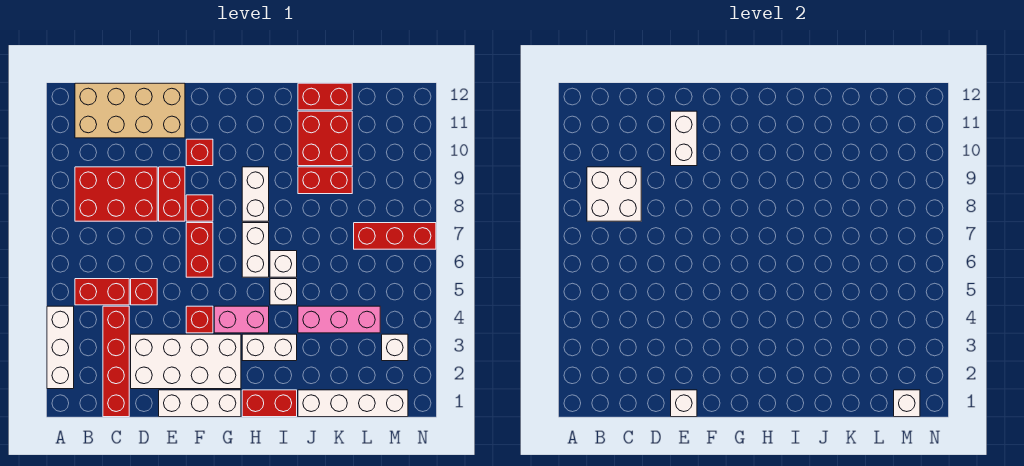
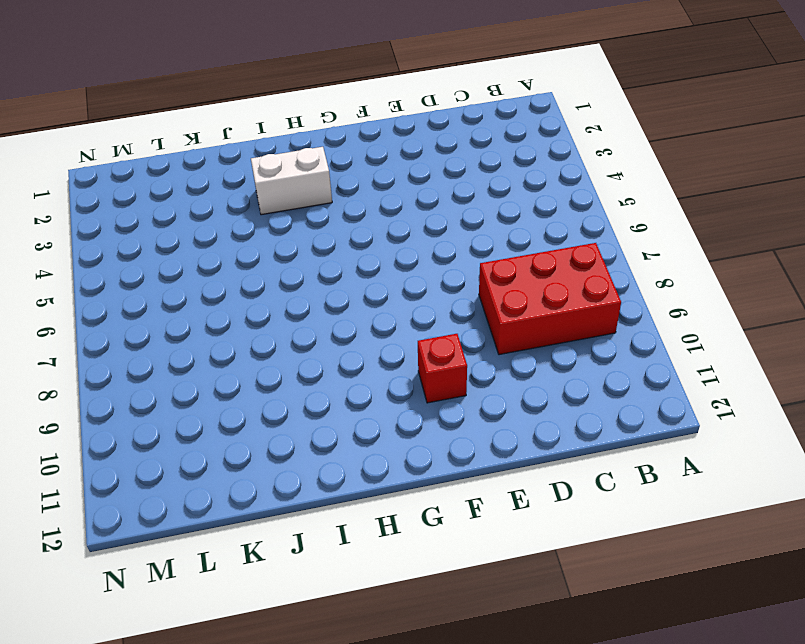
none -> white brick A2:A4 level 1
none -> red brick B5:C5 level 1
none -> tan brick B11:E12 level 1
none -> red brick C1:C4 level 1

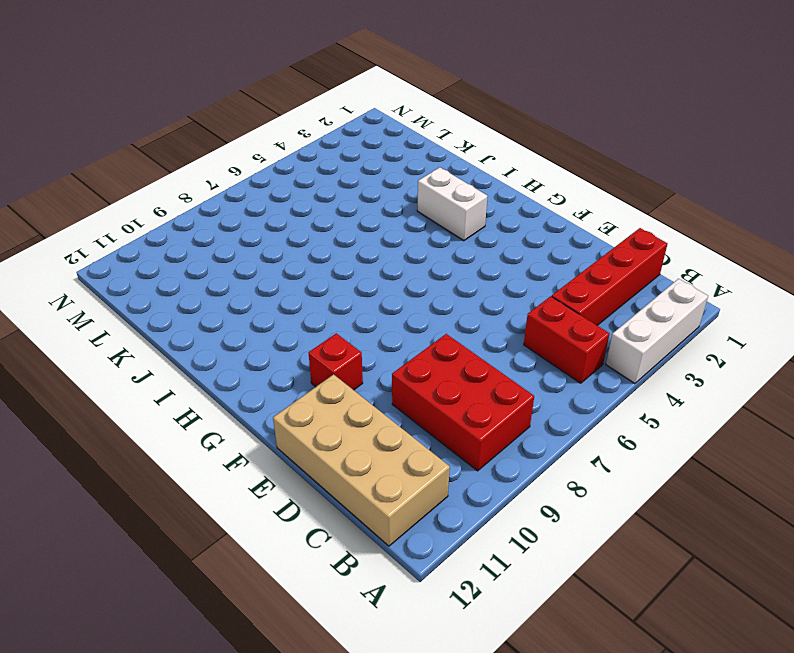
none -> white brick D2:G3 level 1
none -> red brick D5 level 1
none -> white brick E1:G1 level 1
none -> red brick E8:E9 level 1

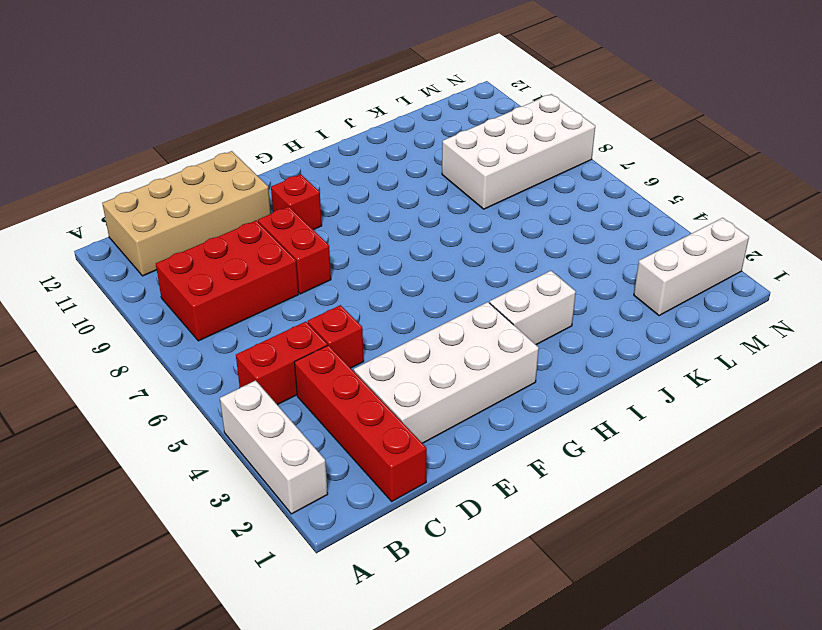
white brick K8:N9 level 1 -> red brick J9:K9 level 1
white brick L2:N2 level 1 -> white brick E1:G1 level 1
none -> red brick F4 level 1
none -> red brick F6:F7 level 1
none -> red brick F8 level 1
none -> pink brick G4:H4 level 1

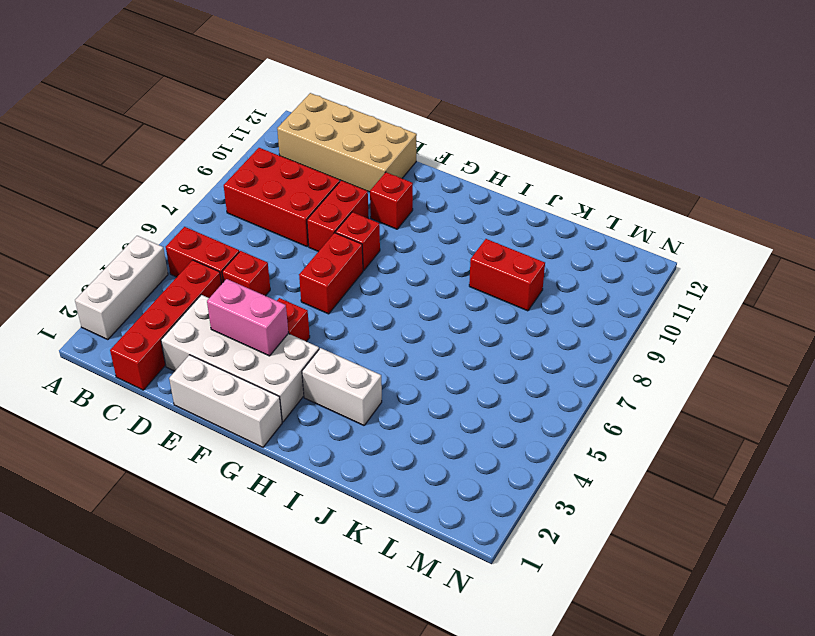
pink brick E3:F3 level 2 -> pink brick G4:H4 level 1
none -> red brick H1:I1 level 1
none -> white brick H6:H7 level 1
none -> white brick H8:H9 level 1
none -> white brick I5 level 1

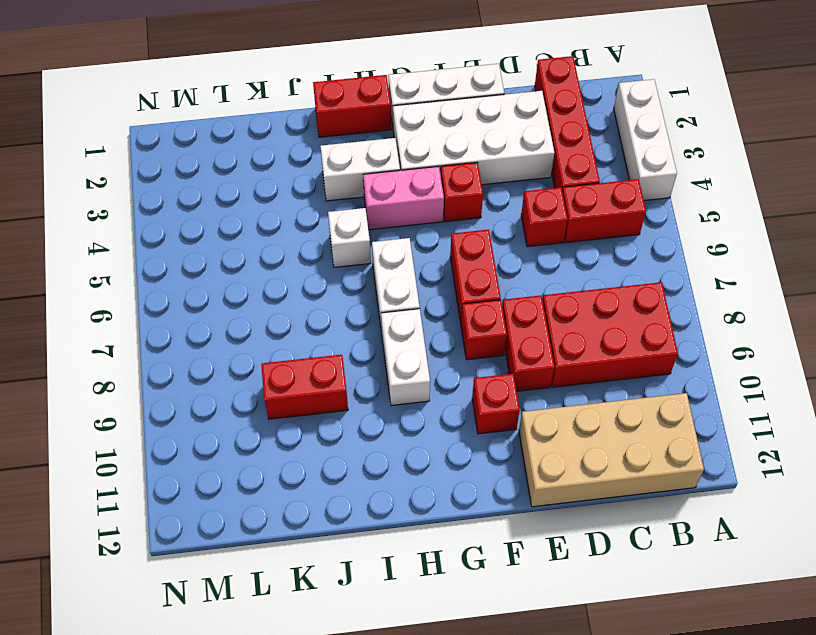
none -> white brick I6 level 1
none -> white brick J1:M1 level 1
none -> pink brick J4:L4 level 1
none -> red brick J10:K11 level 1

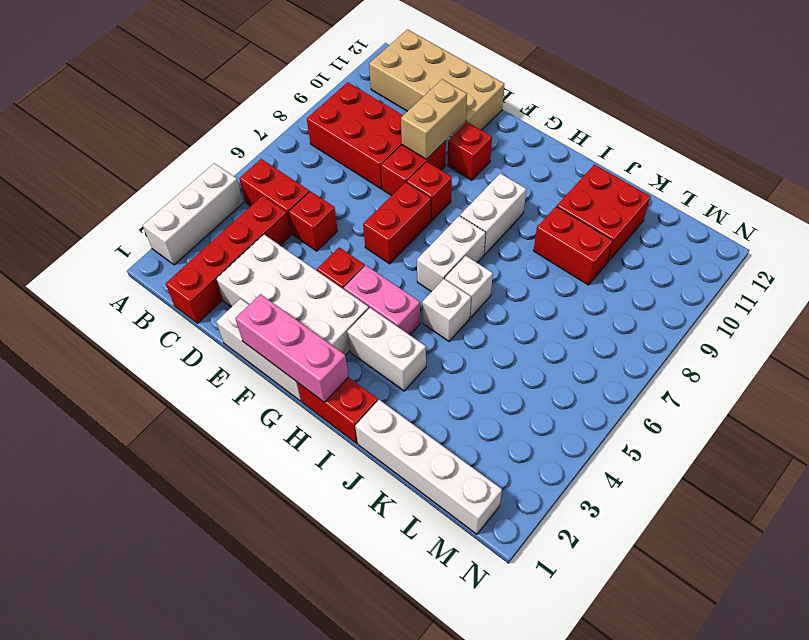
tan brick E9:E10 level 2 -> white brick E10:E11 level 2
pink brick F1:H1 level 2 -> pink brick J4:L4 level 1
none -> red brick J12:K12 level 1
none -> red brick L7:N7 level 1
none -> white brick M3 level 1
none -> white brick B8:C9 level 2

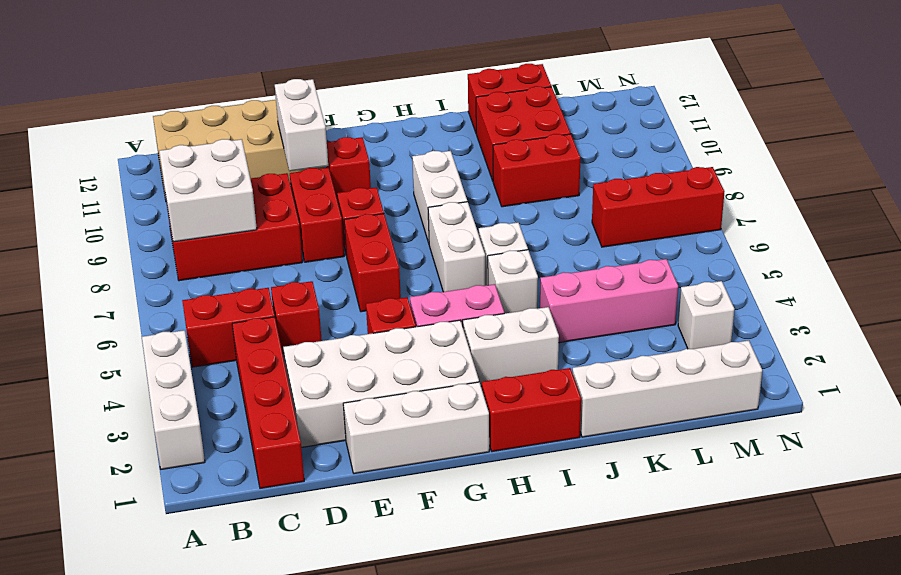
none -> white brick E1 level 2
none -> white brick M1 level 2

